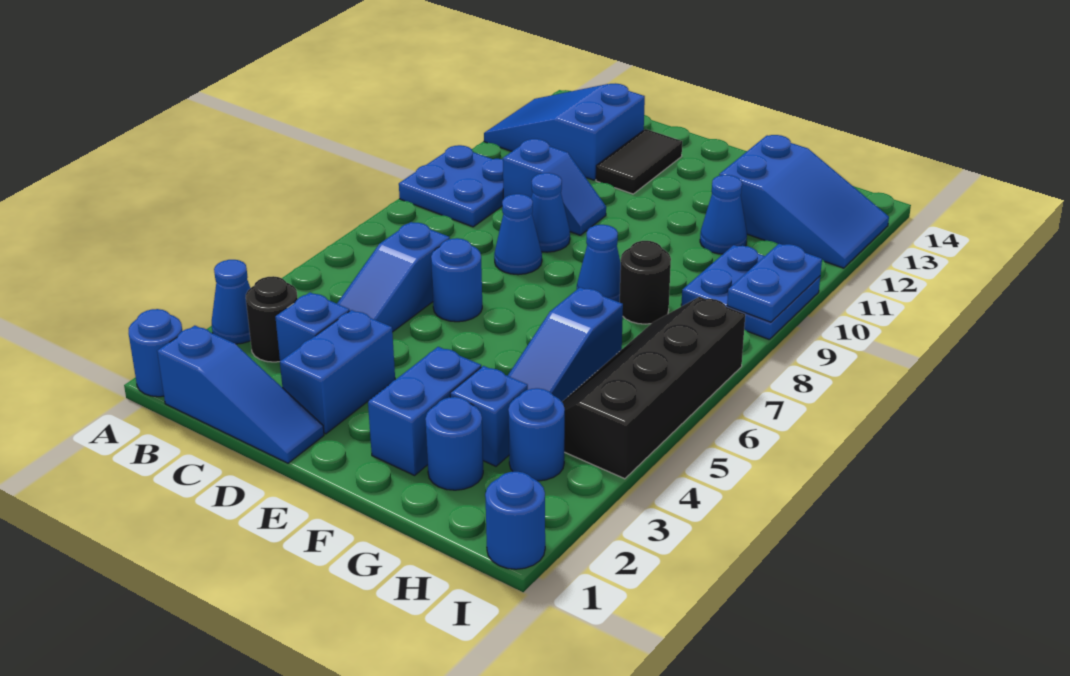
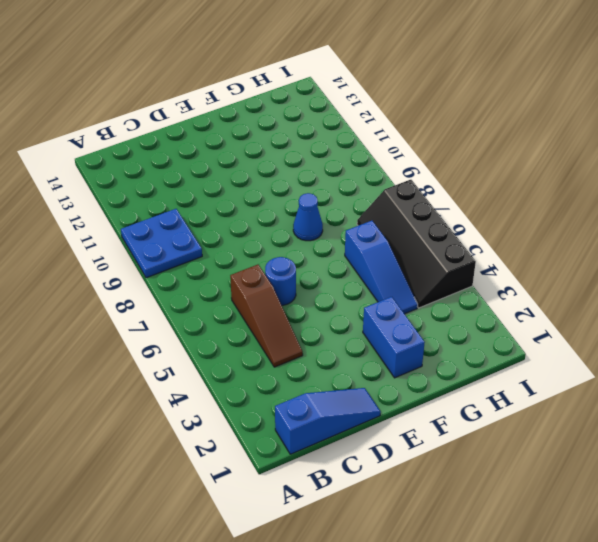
brown slope C4:C6 level 1 top 6 -> blue slope C4:C6 level 1 top 6
none -> blue round brick A1 level 1
none -> blue cone A3 level 1
none -> blue slope A12:C13 level 1 top C

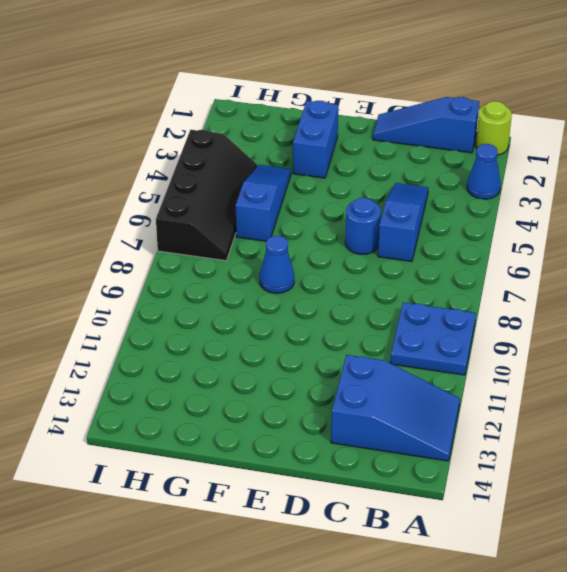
lime round brick A1 level 1 -> blue round brick A1 level 1
none -> black round brick B3 level 1
none -> blue brick C3 level 1
none -> blue slope C10:D10 level 1 top C

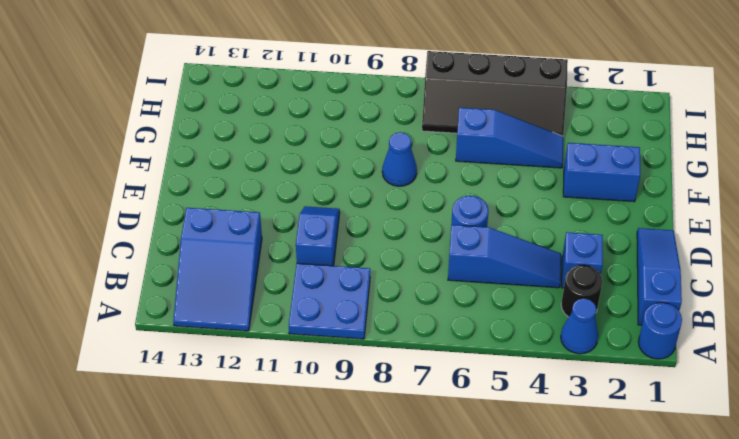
none -> blue brick D2:D3 level 1
none -> blue cone D8 level 1
none -> blue cone D9 level 1

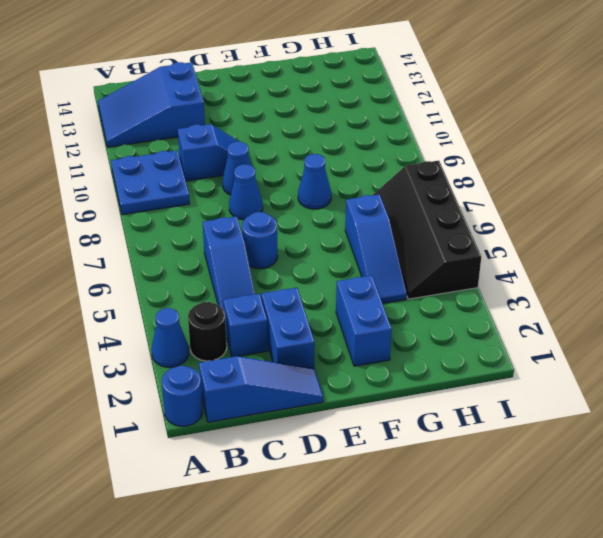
none -> black tile D12:D13 level 1
none -> blue round brick G2 level 1
none -> blue brick G3 level 1

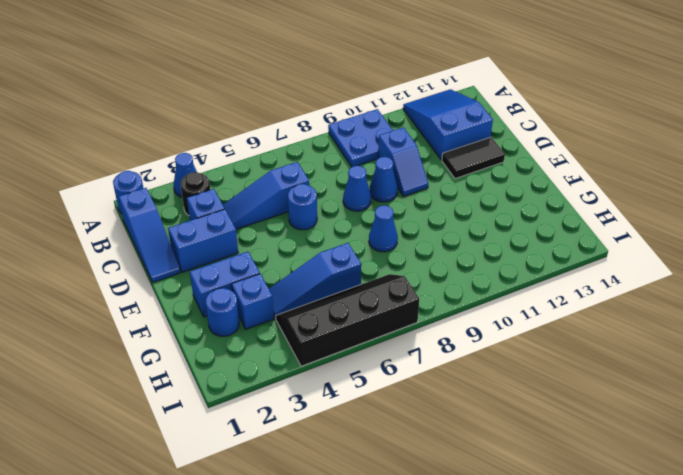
none -> black round brick G8 level 1
none -> blue cone G11 level 1
none -> blue slope G12:I13 level 1 top G

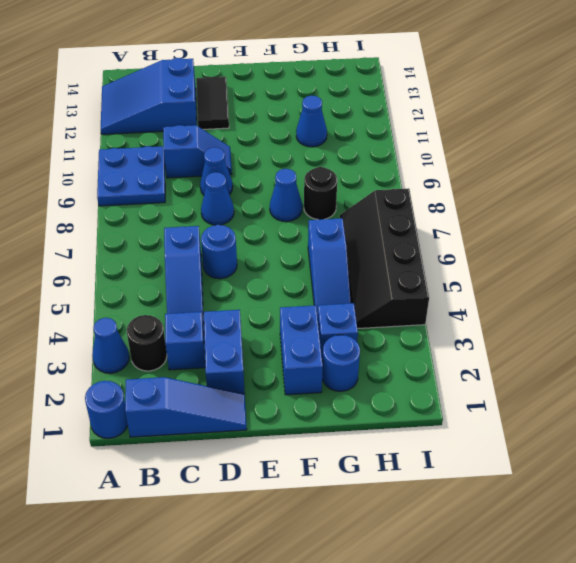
none -> blue slope G12:I13 level 1 top G
none -> blue round brick H3 level 1
none -> blue plate H9:I10 level 1

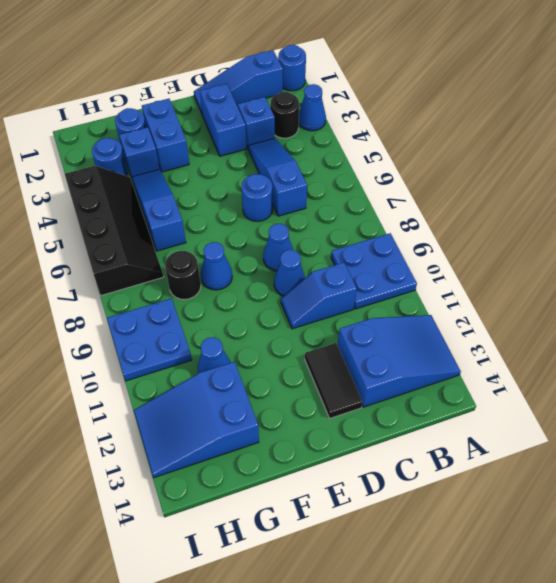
none -> blue round brick I1 level 1
none -> blue plate I9:I10 level 2

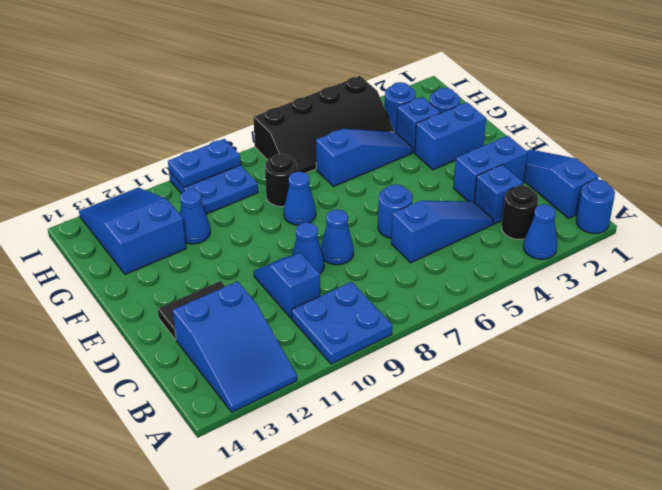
none -> blue round brick I1 level 1

